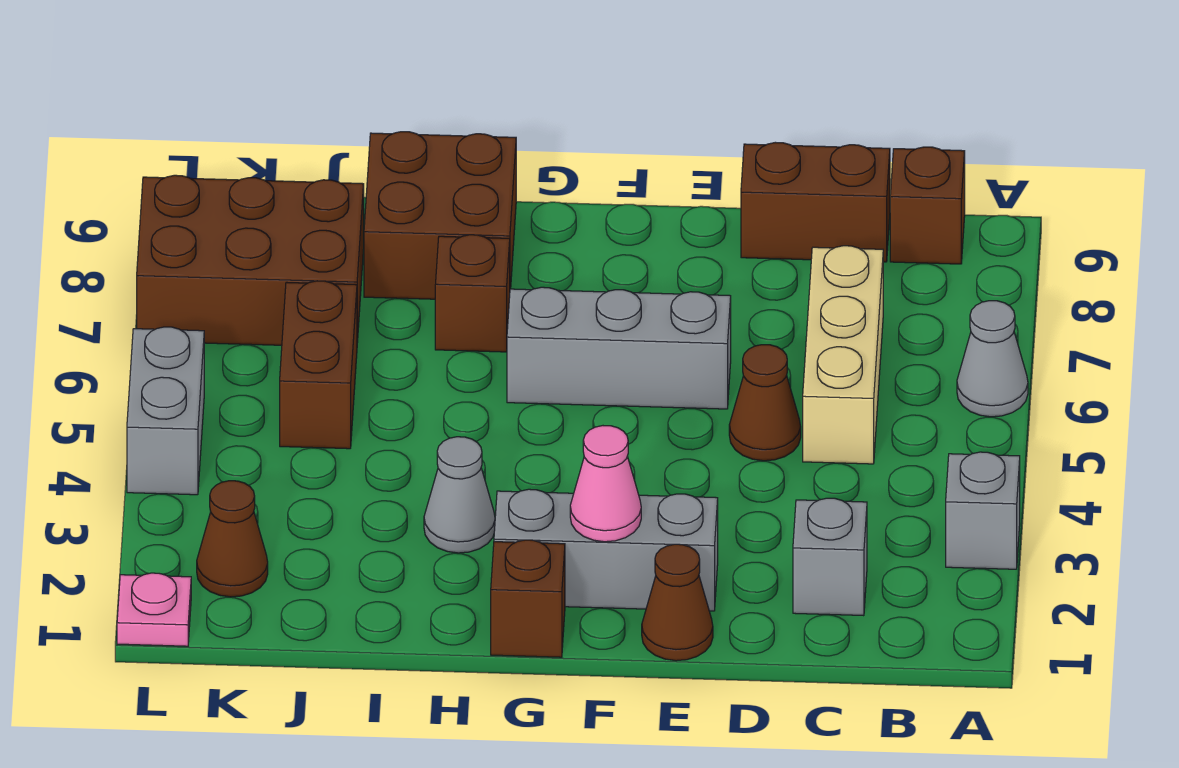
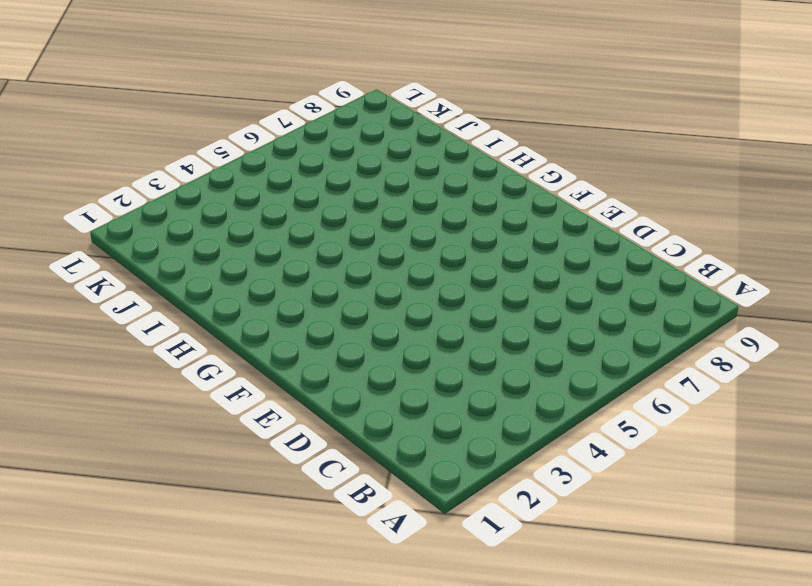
none -> grey brick A3 level 1
none -> grey cone A6 level 1
none -> brown brick B9 level 1

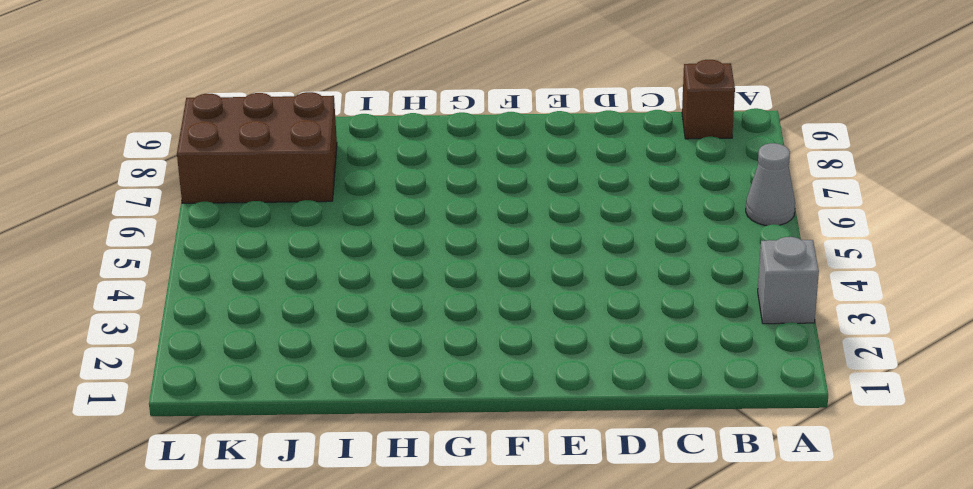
none -> grey brick C2 level 1
none -> tan brick C5:C7 level 1
none -> brown brick C9:D9 level 1

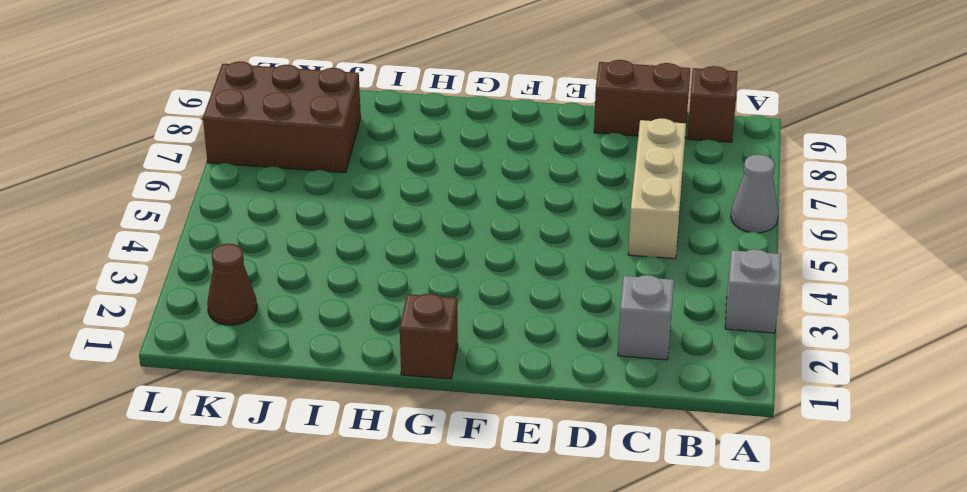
none -> brown cone D5 level 1
none -> brown cone E1 level 1
none -> grey brick E2:G2 level 1

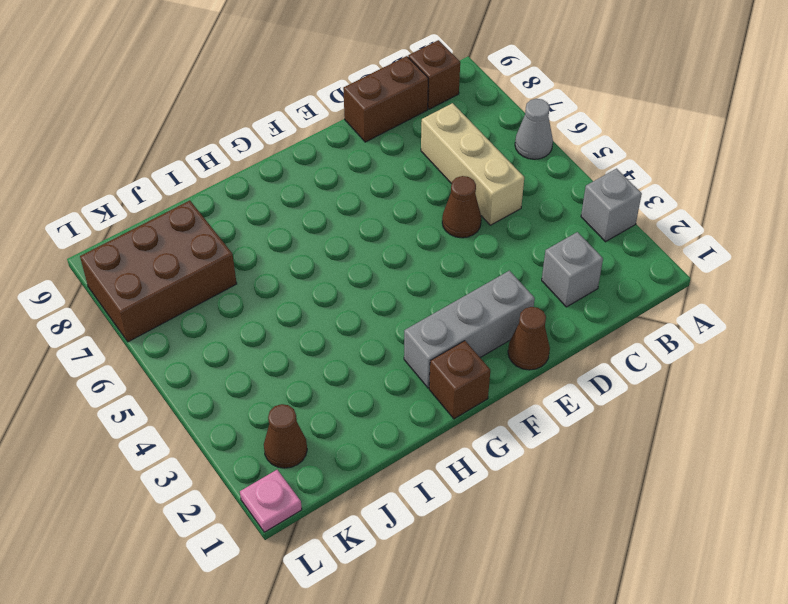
none -> grey brick E6:G6 level 1
none -> grey cone H3 level 1
none -> brown brick H7 level 1

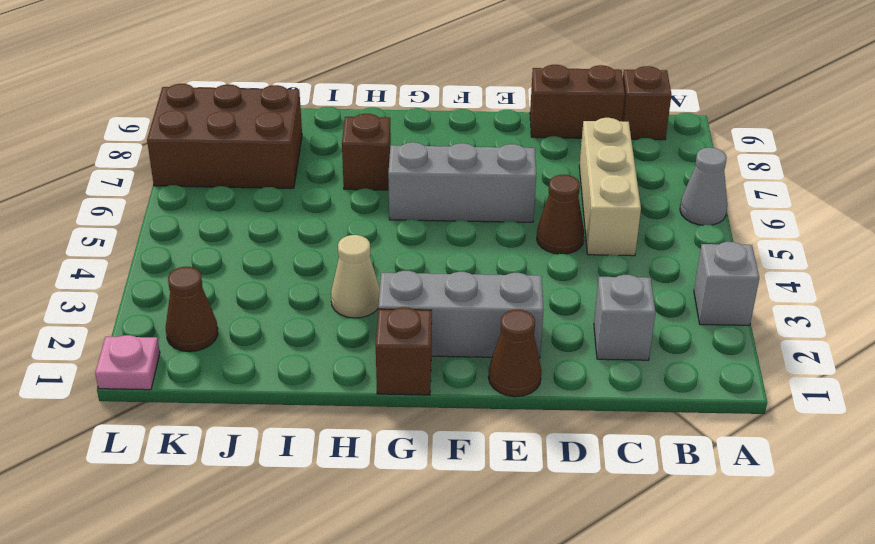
tan cone H3 level 1 -> grey cone H3 level 1
none -> brown brick H8:I9 level 1
none -> brown brick J5:J6 level 1
none -> grey brick L4:L5 level 1

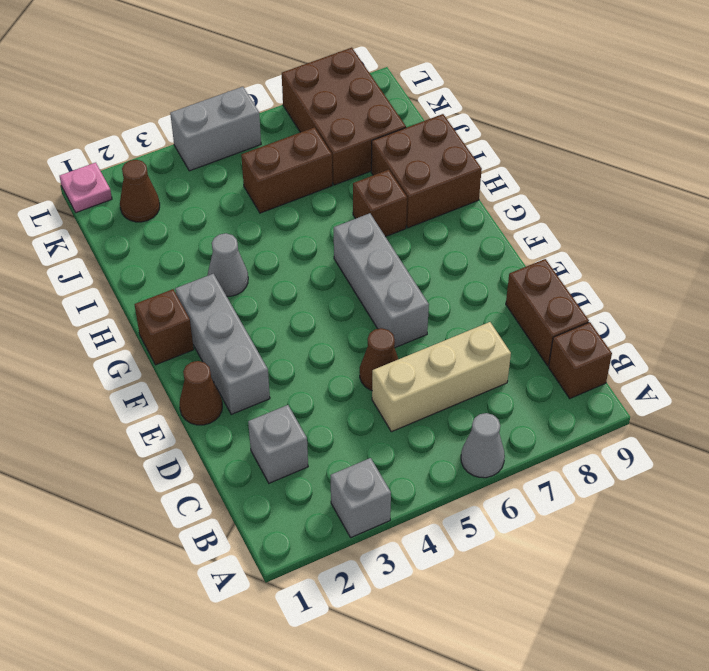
none -> pink cone F2 level 2

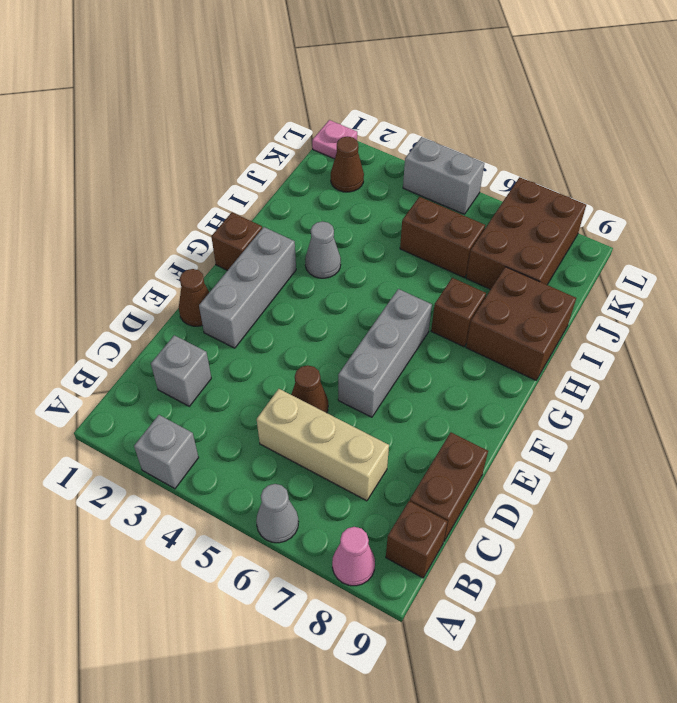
pink cone A8 level 1 -> pink cone F2 level 2

